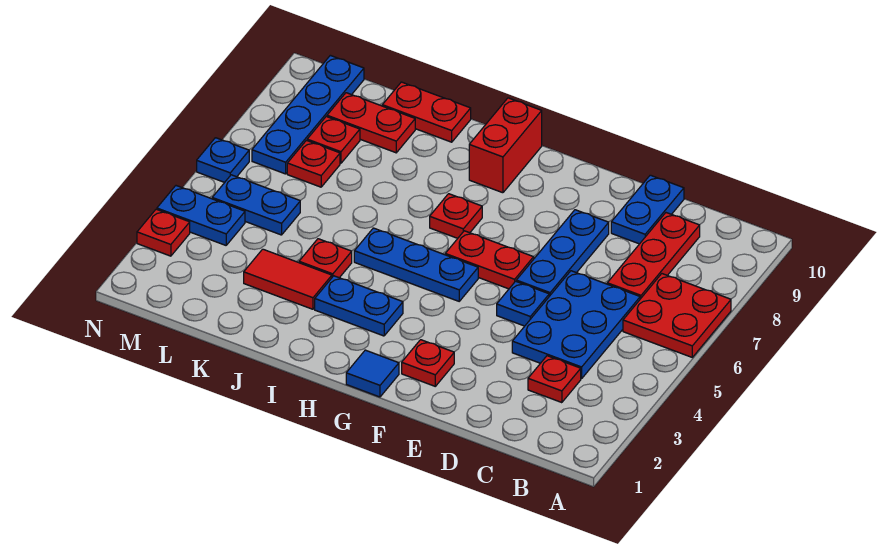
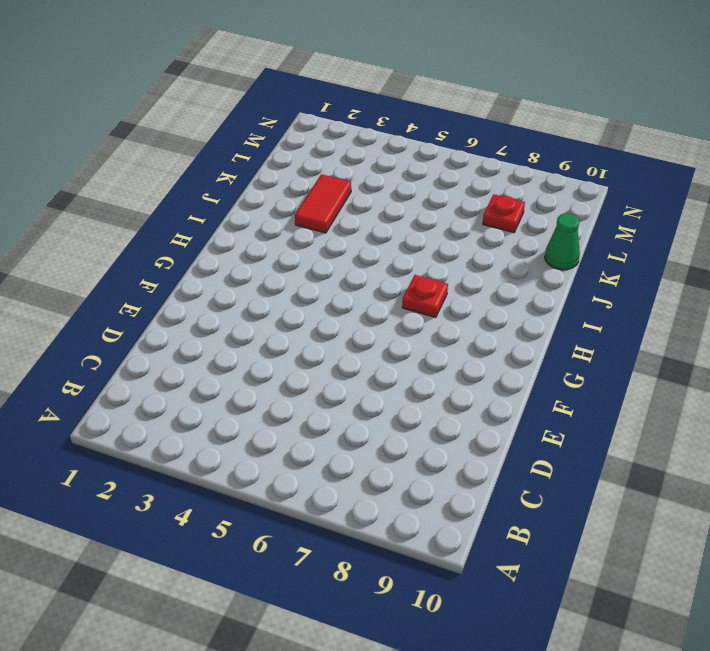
green cone K10 level 1 -> red plate J10:K10 level 1
none -> red plate A6:B7 level 1
none -> red plate C3 level 1
none -> blue plate C4:D6 level 1

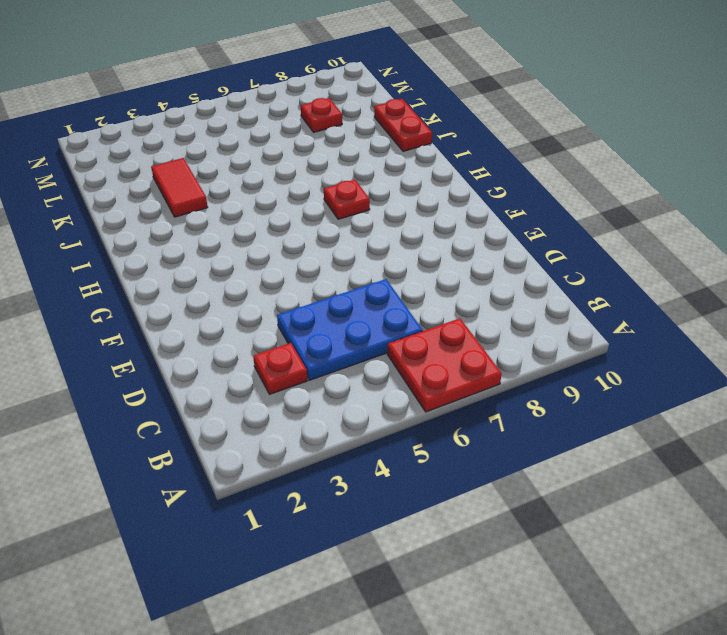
none -> red plate C7:C9 level 1
none -> blue plate D9:D10 level 1
none -> blue plate E5 level 1

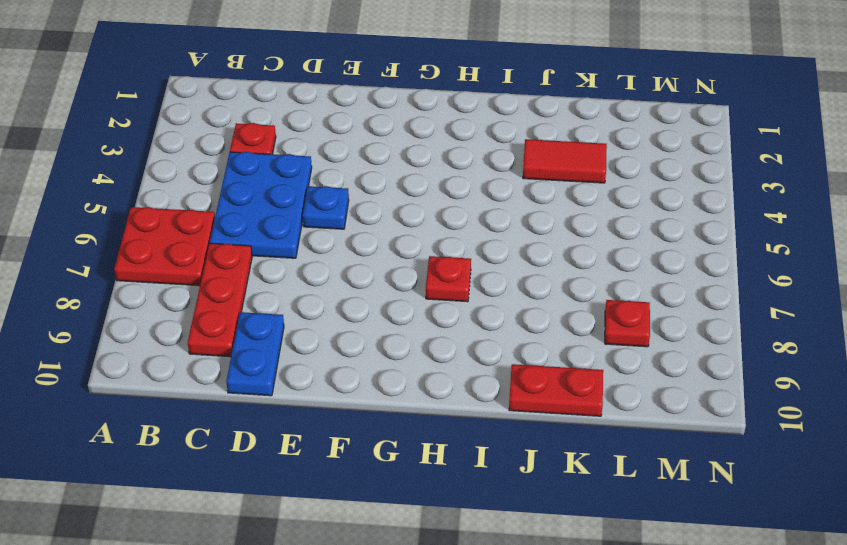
none -> blue plate E6:E8 level 1
none -> red plate F2 level 1
none -> red plate F6:G6 level 1

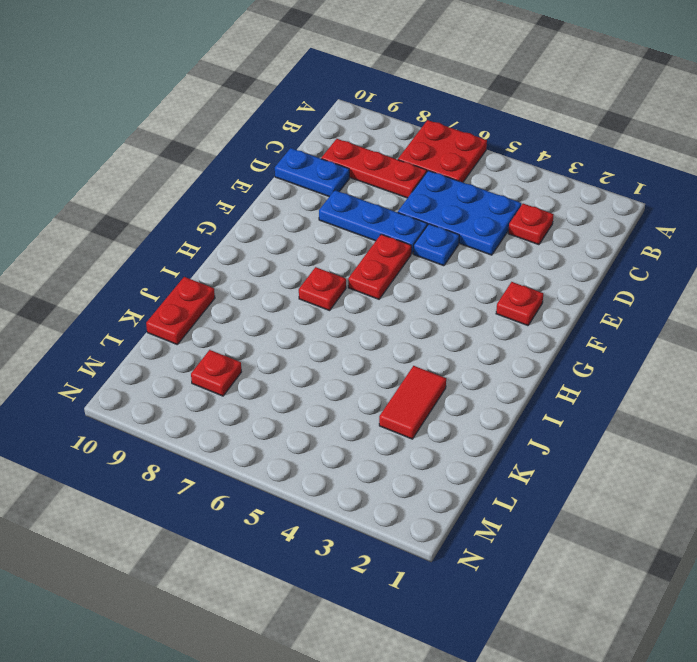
none -> blue tile G1 level 1
none -> blue plate G5:I5 level 1
none -> blue plate H3:I3 level 1

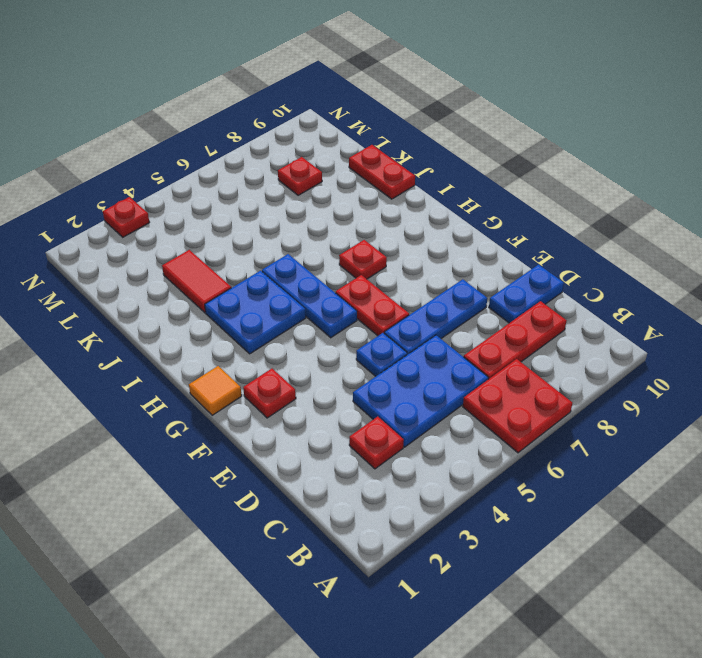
orange tile G1 level 1 -> blue tile G1 level 1
blue plate H3:I4 level 1 -> blue plate H3:I3 level 1
none -> red brick H9:H10 level 1
none -> red plate J4 level 1
none -> red plate K9:L9 level 1

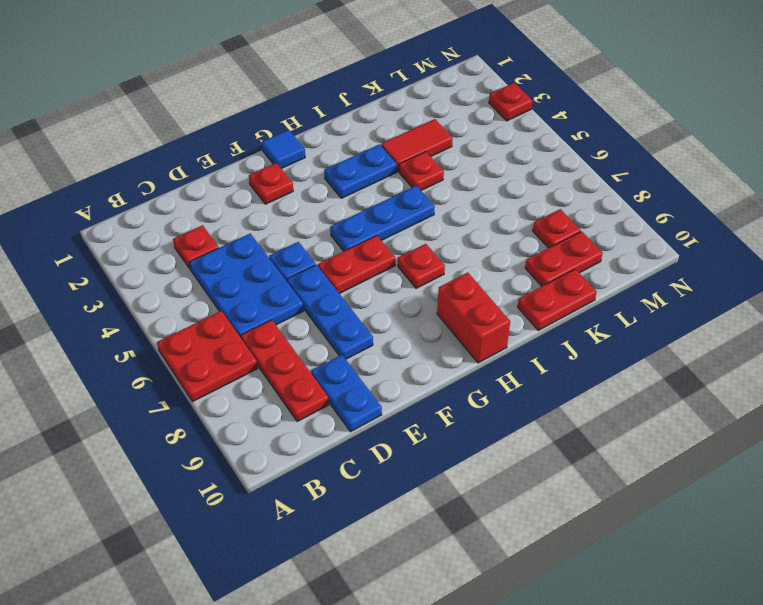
none -> blue plate L5:M5 level 1
none -> red plate L7 level 1
none -> blue plate M4:N4 level 1

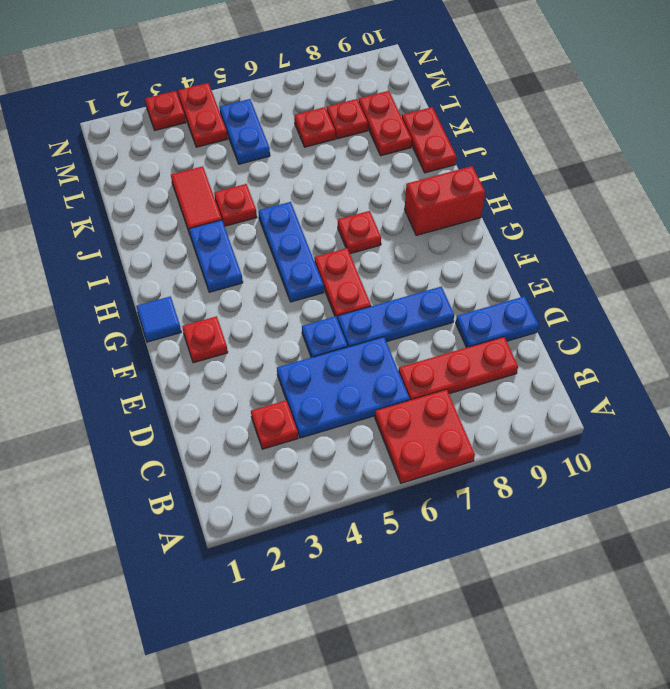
red plate M4:N4 level 1 -> blue plate M4:N4 level 1
none -> blue plate M7:M10 level 1
none -> blue plate N6 level 1

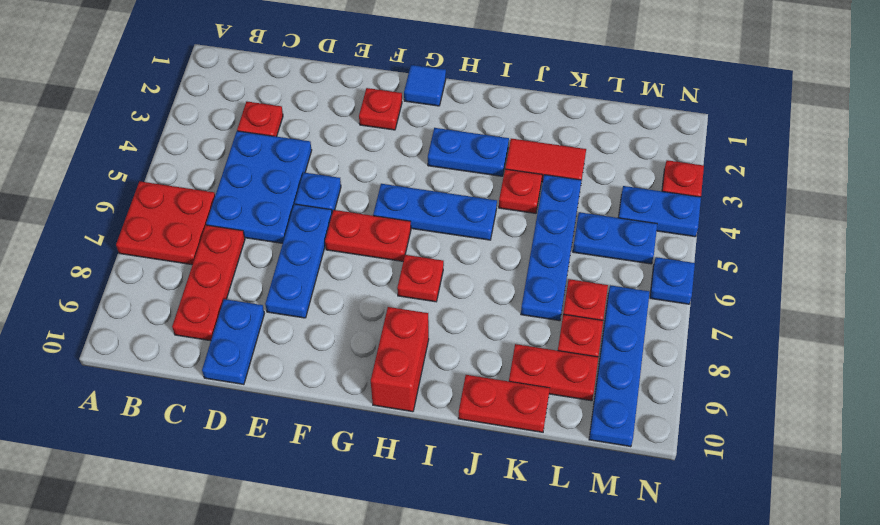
blue plate K4:K7 level 1 -> none

